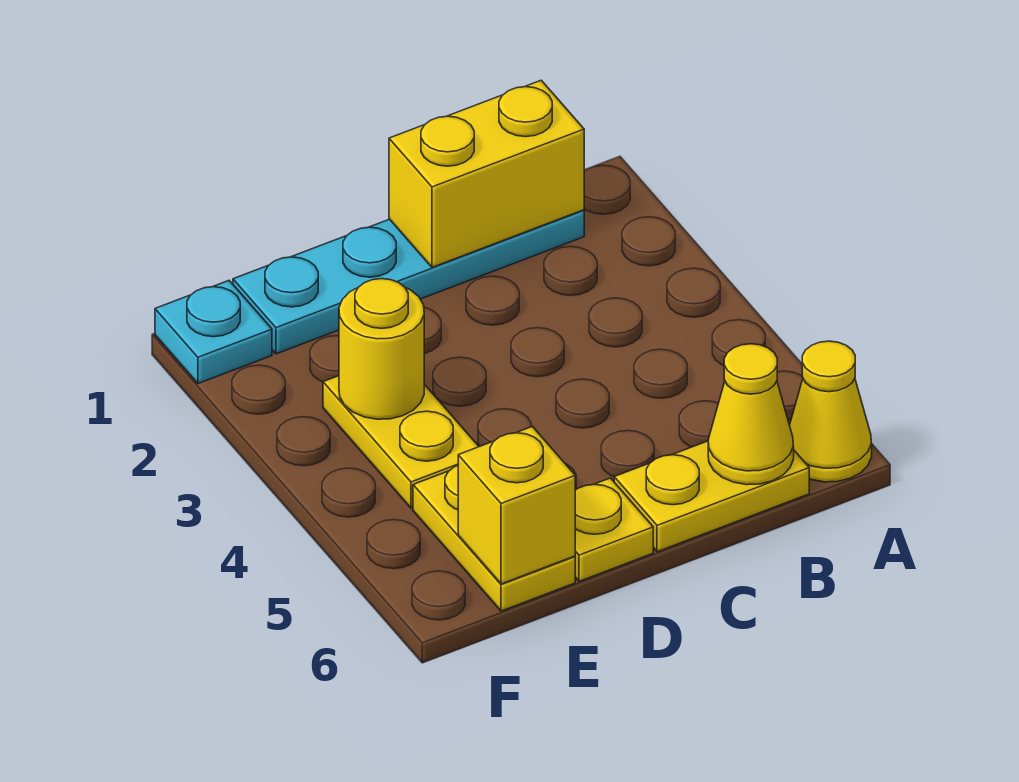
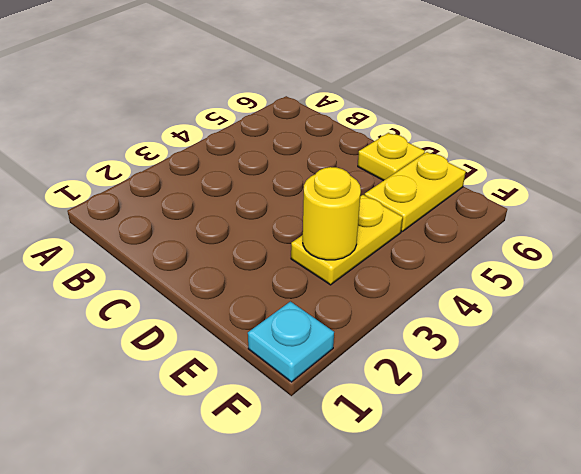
none -> yellow cone A6 level 1
none -> cyan plate B1:E1 level 1

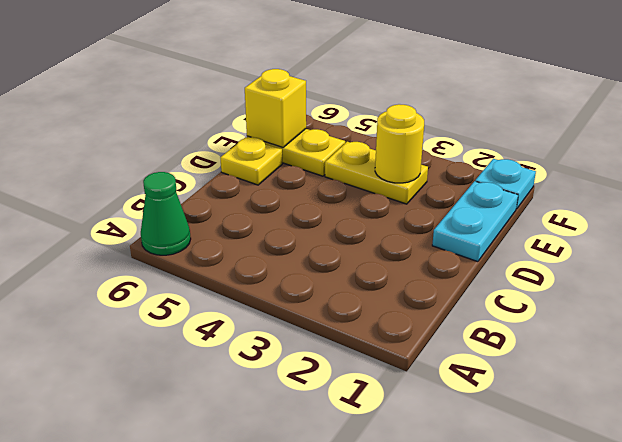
green cone A6 level 1 -> yellow cone A6 level 1
cyan plate D1:E1 level 1 -> cyan plate B1:E1 level 1
none -> yellow plate B6:C6 level 1
none -> yellow brick B1:C1 level 2

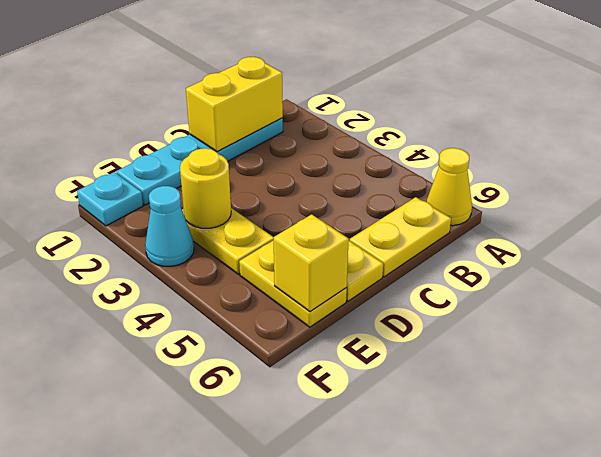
cyan cone F3 level 1 -> none
none -> yellow cone B6 level 2

